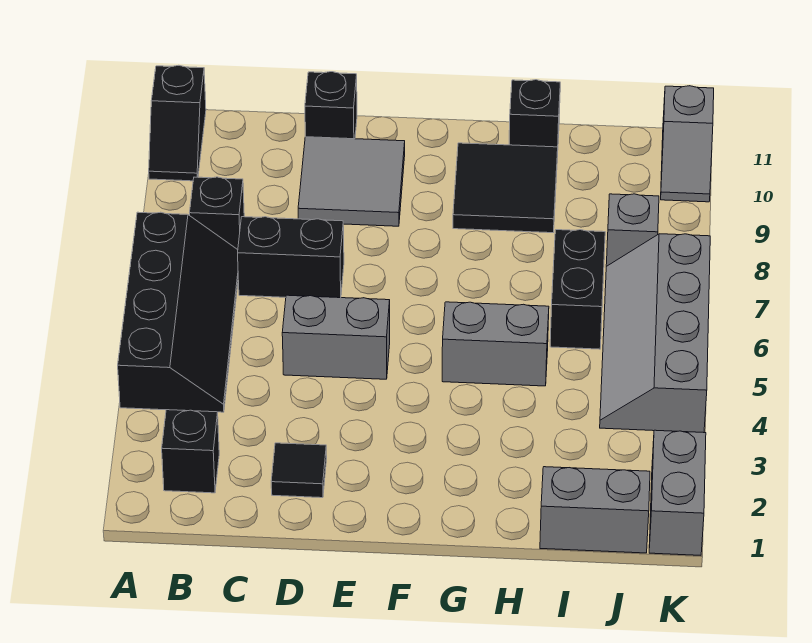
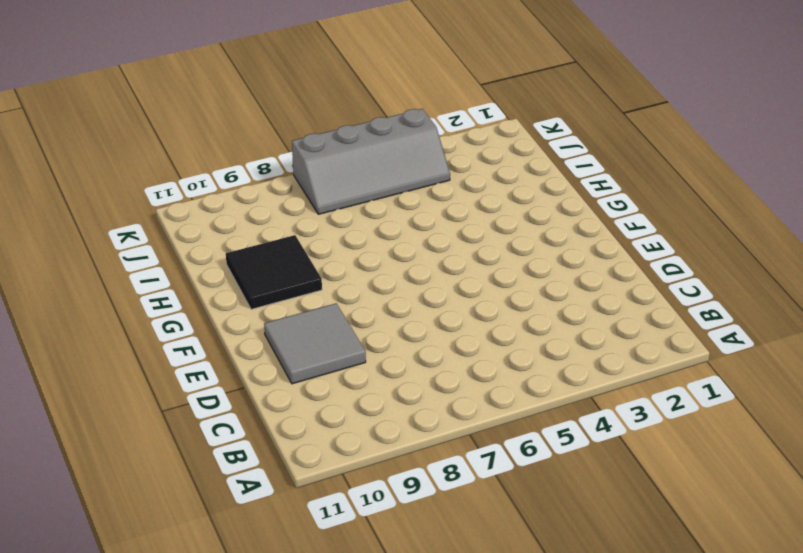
none -> black slope A4:B7 level 1 top A
none -> black slope A10:A11 level 1 top 11
none -> black brick B2 level 1

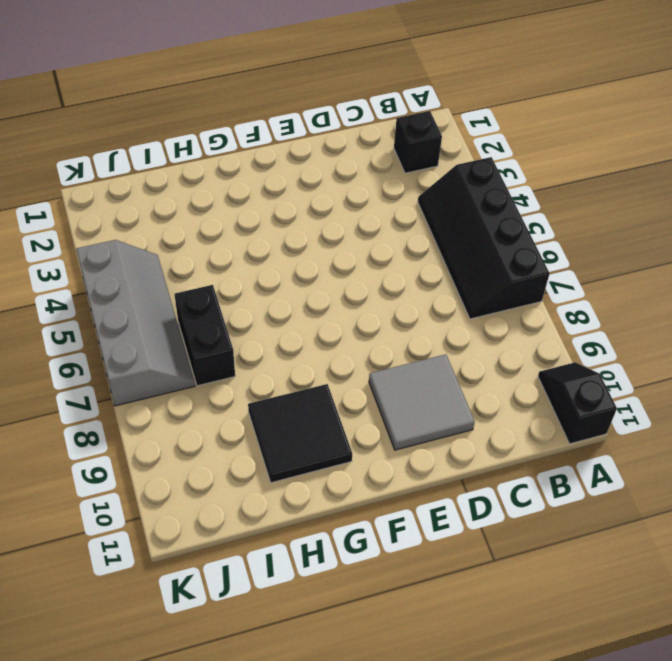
none -> black brick B8 level 1
none -> black brick C7:D7 level 1
none -> black tile D2 level 1

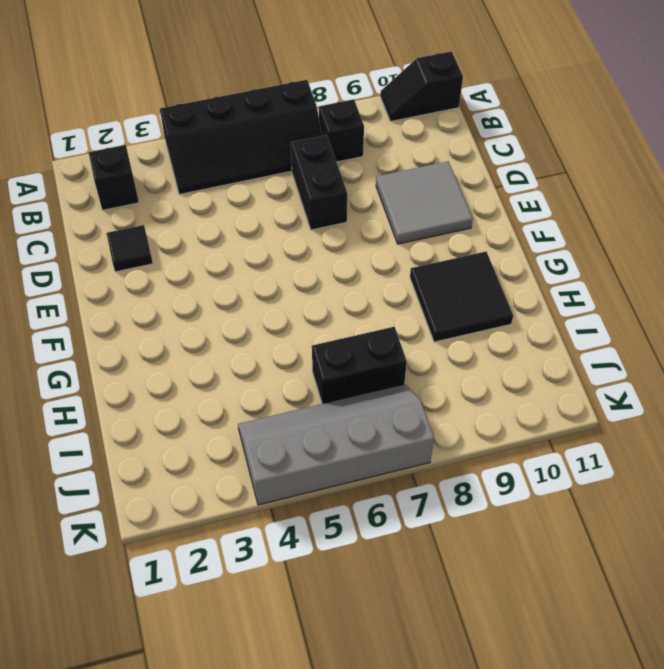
none -> grey brick D5:E5 level 1
none -> black brick D11 level 1
none -> grey brick G5:H5 level 1

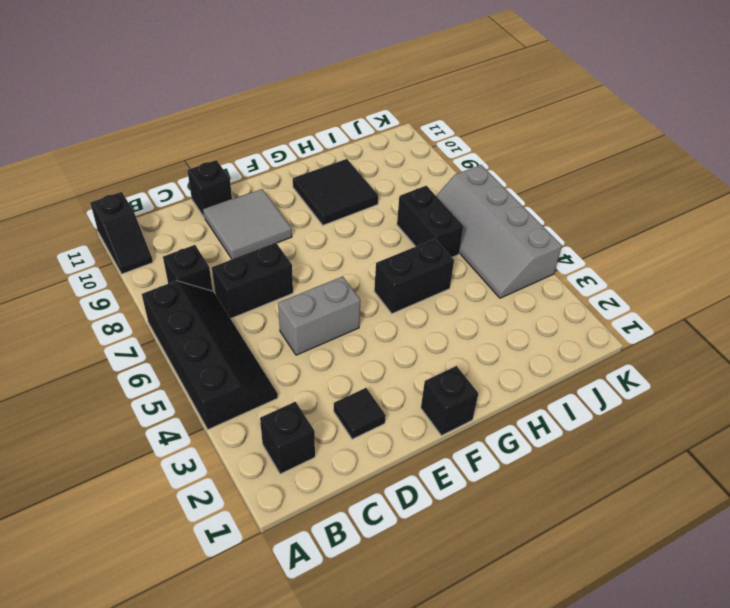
black brick F1 level 1 -> black brick H11 level 1
black brick G5:H5 level 1 -> grey brick G5:H5 level 1
none -> grey brick I1:J1 level 1
none -> grey brick J8 level 1
none -> grey brick K1:K2 level 1

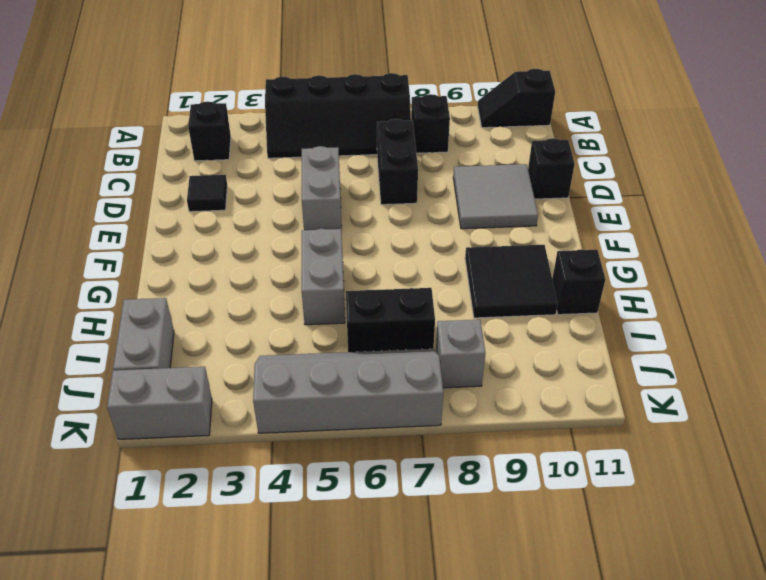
none -> grey slope K10:K11 level 1 top 11

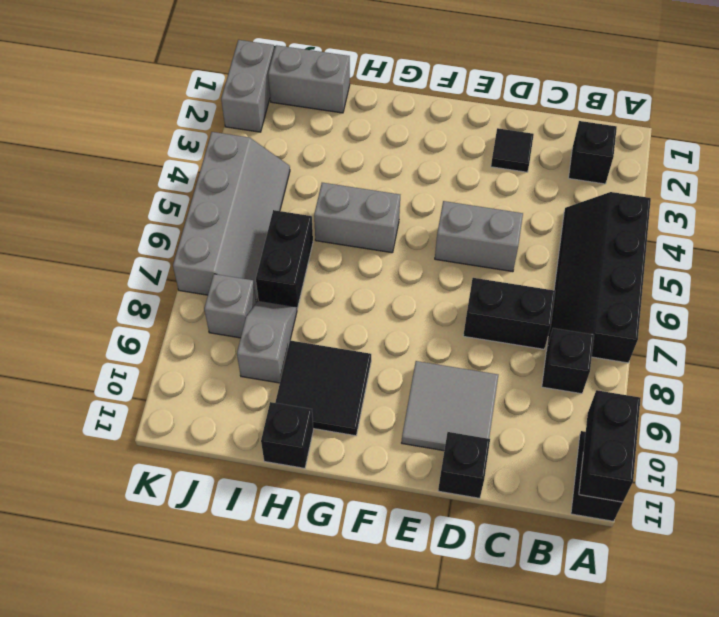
black brick A10:A11 level 2 -> none
grey slope I8:I9 level 1 top 9 -> grey slope K10:K11 level 1 top 11

